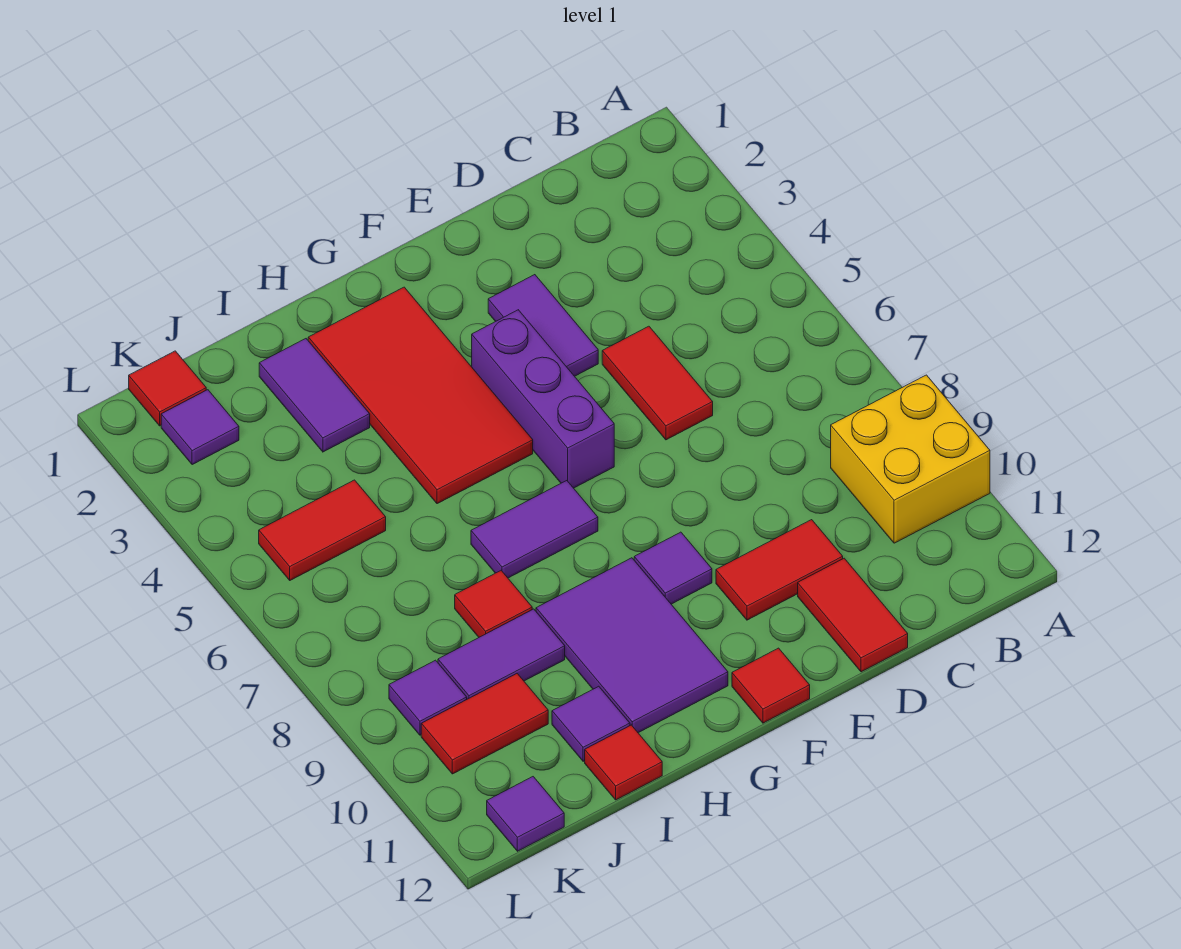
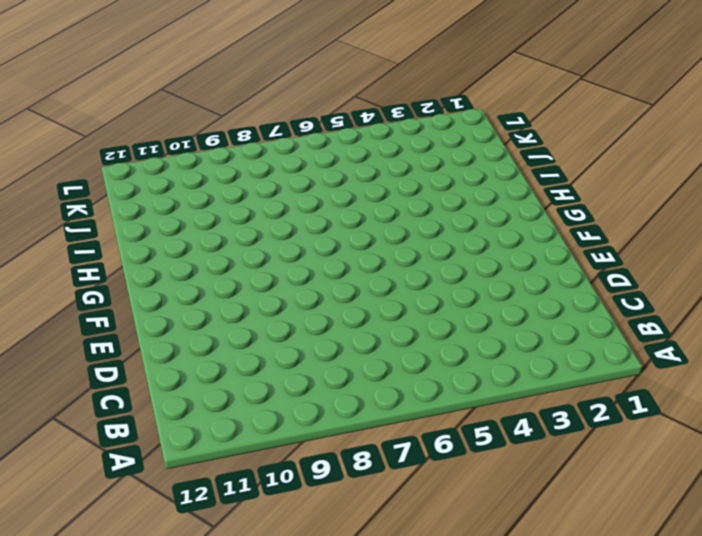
none -> yellow brick A9:B10 level 1
none -> red tile D5:D6 level 1
none -> red tile D10:E10 level 1

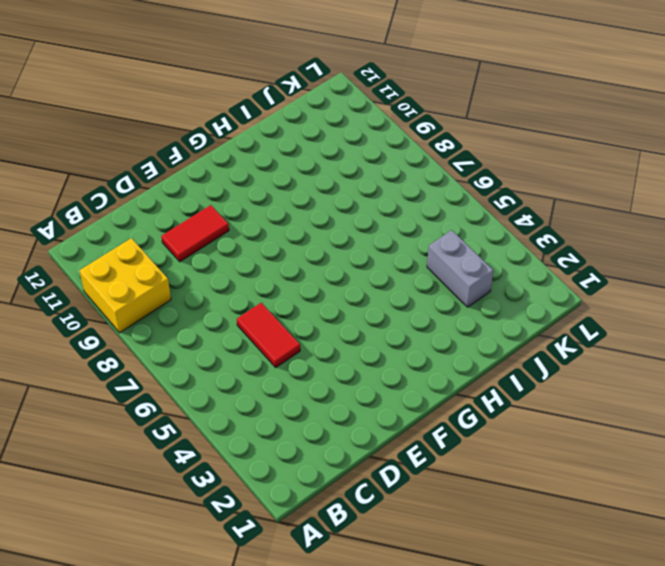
grey brick J3:J4 level 1 -> none
none -> red tile D11:D12 level 1
none -> purple tile E3:E4 level 1
none -> purple brick F4:F6 level 1

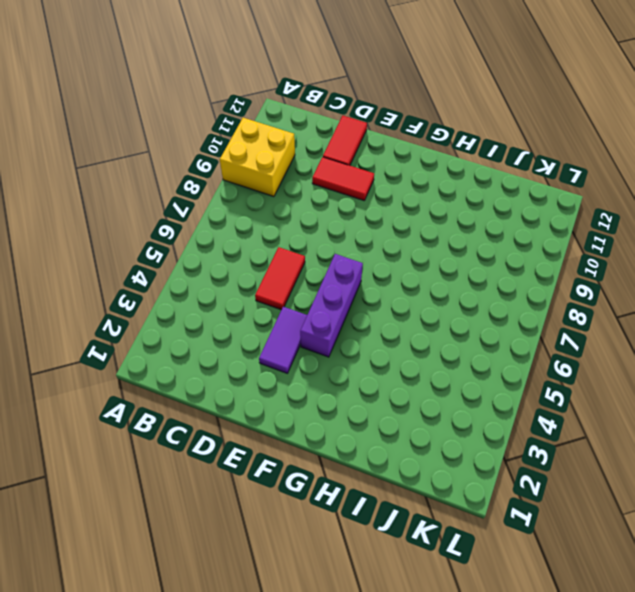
none -> purple tile F9 level 1
none -> red tile F12 level 1
none -> red tile G2:H5 level 1

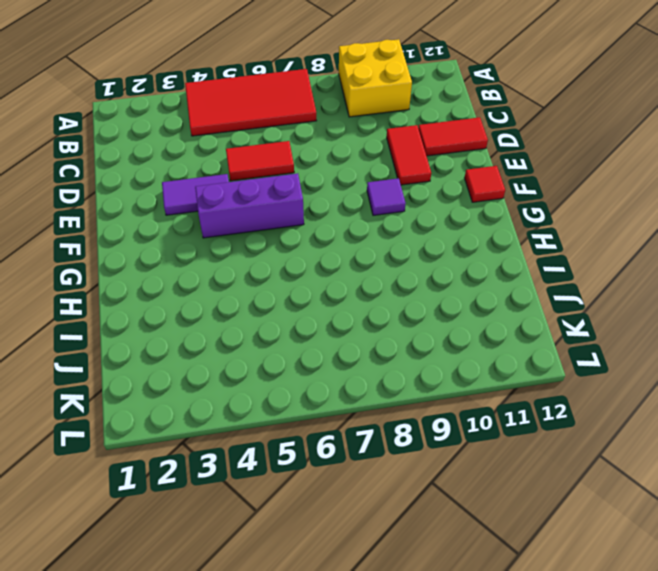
red tile A4:B7 level 1 -> red tile G2:H5 level 1
none -> purple tile G7:H7 level 1
none -> purple tile G9:H11 level 1
none -> purple tile I2:I3 level 1

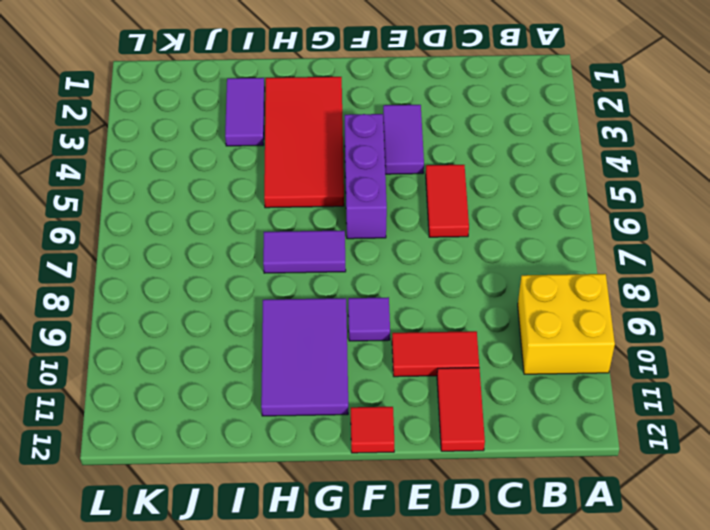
none -> red tile I8 level 1
none -> purple tile I9:J9 level 1
none -> purple tile I11 level 1

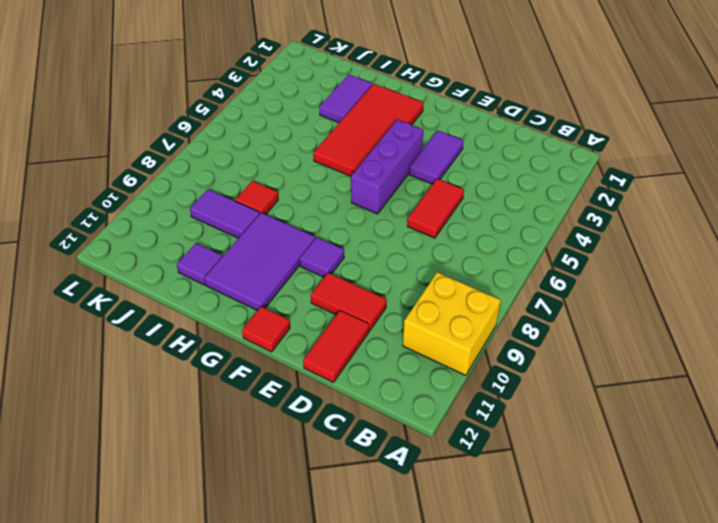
none -> purple tile G7:H7 level 1
none -> red tile I12 level 1
none -> red tile J5:K5 level 1

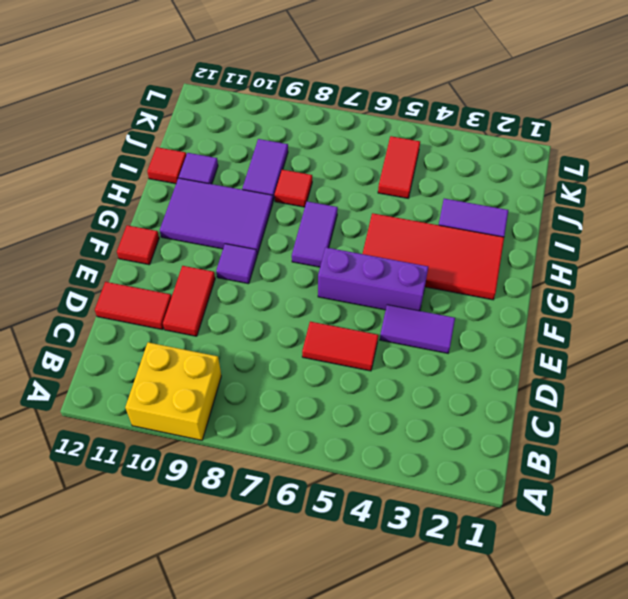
none -> red tile J10:K10 level 1
none -> red tile K1 level 1
none -> purple tile K2 level 1

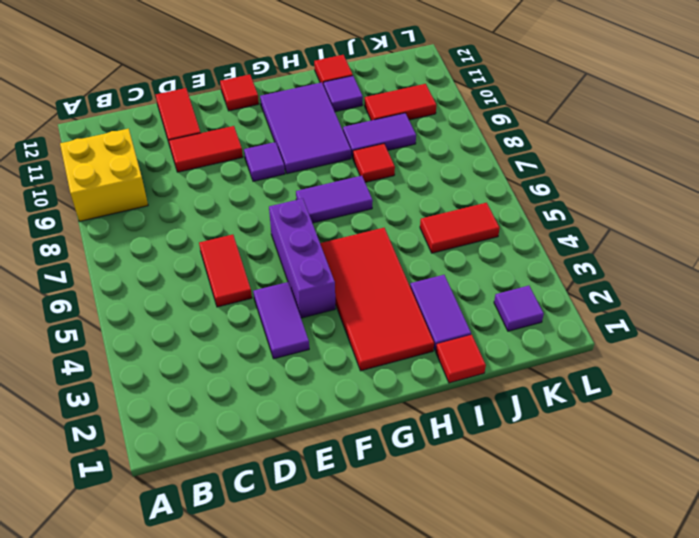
red tile I1 level 1 -> red tile K1 level 1
none -> purple tile K9 level 1
none -> purple tile K12 level 1

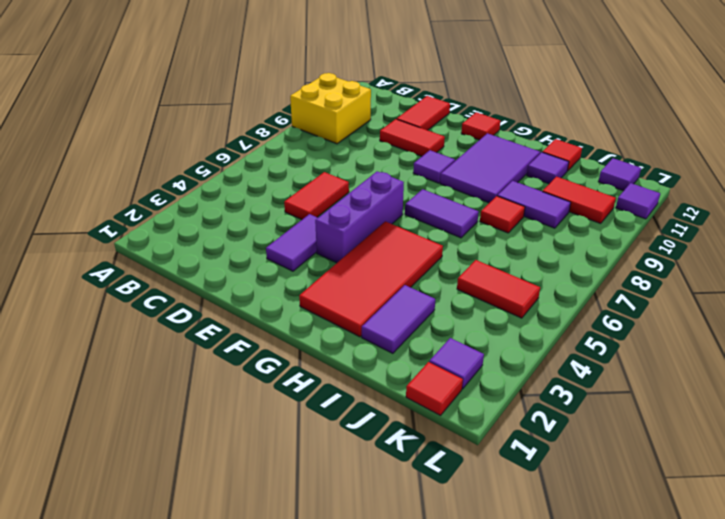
purple tile L11 level 1 -> purple tile K9 level 1

